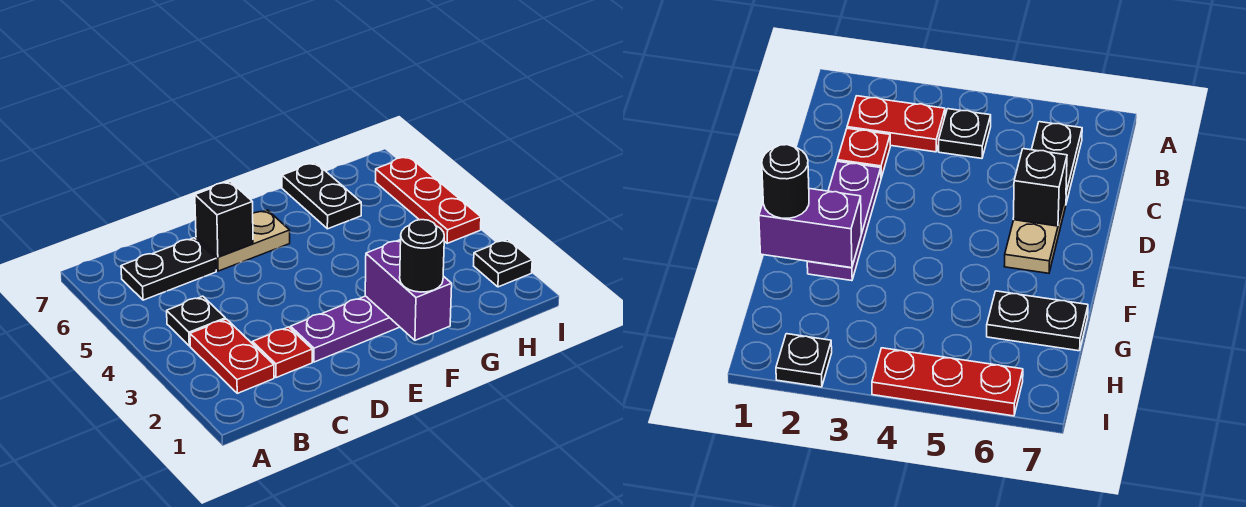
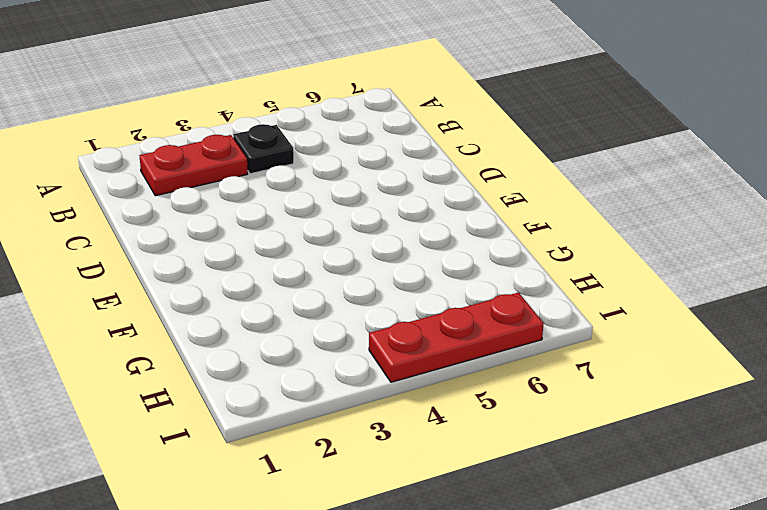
none -> black plate B6:C6 level 1
none -> red plate C2 level 1
none -> purple plate D2:F2 level 1

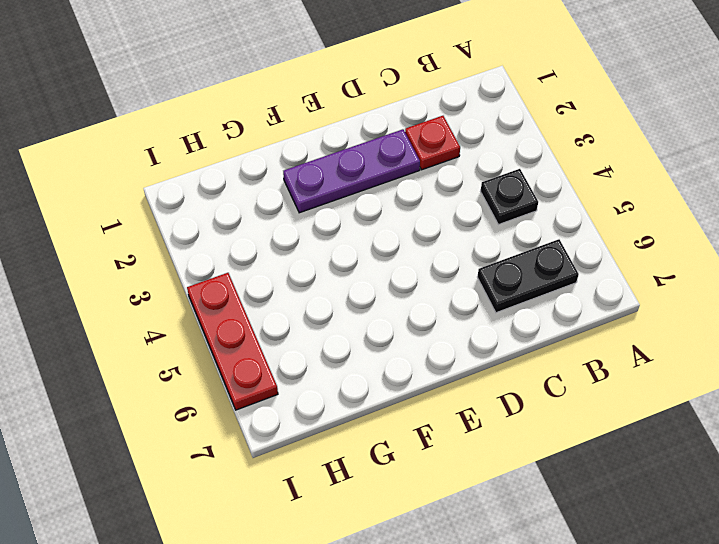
none -> red plate B2:B3 level 1
none -> tan plate D6:E6 level 1
none -> black plate G6:G7 level 1

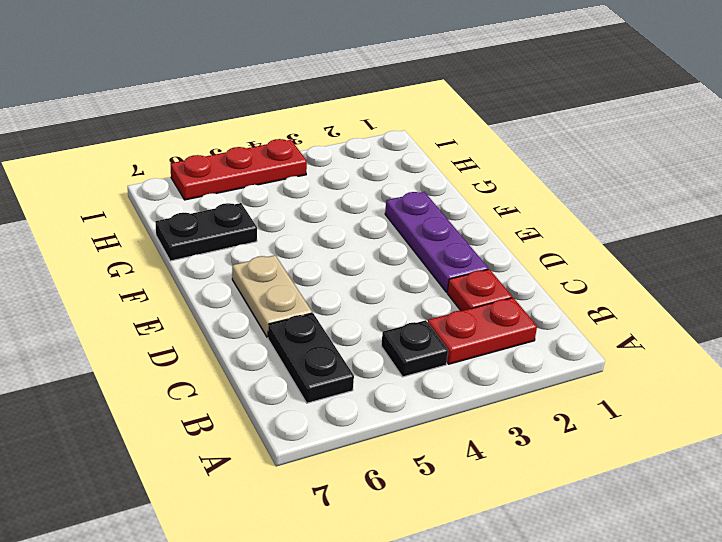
none -> black plate I2 level 1
none -> black brick D6 level 2
none -> purple brick F1:F2 level 2

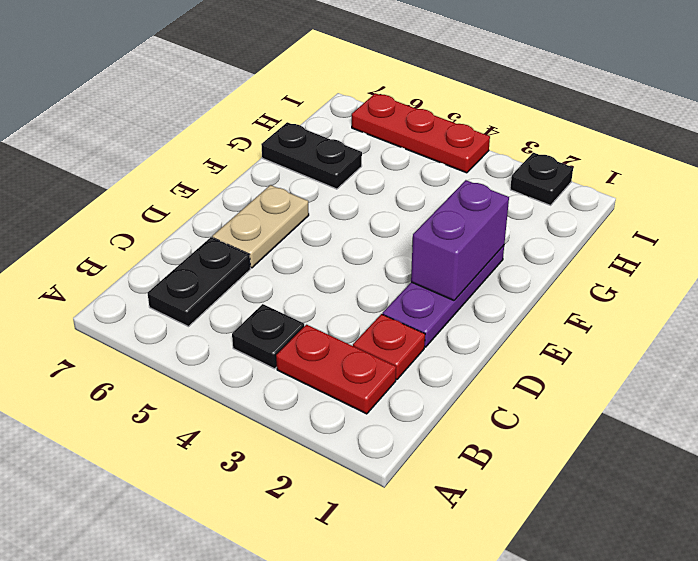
purple brick E2:F2 level 2 -> purple brick F1:F2 level 2
none -> black brick D6 level 2
none -> black round brick F1 level 3

